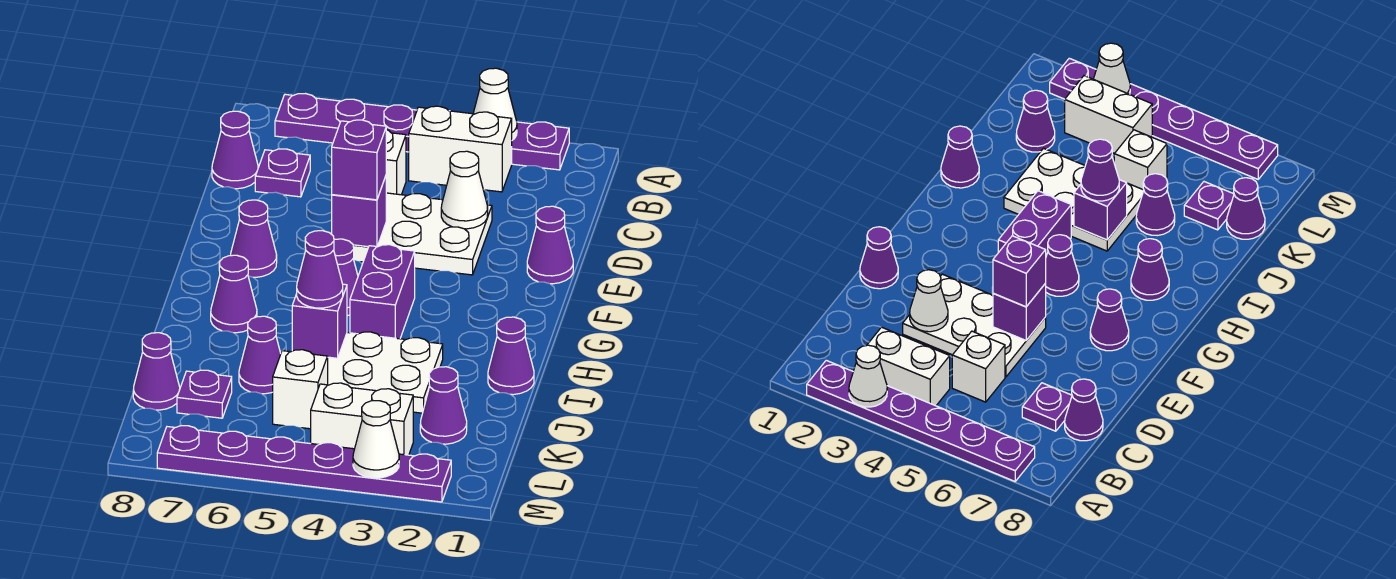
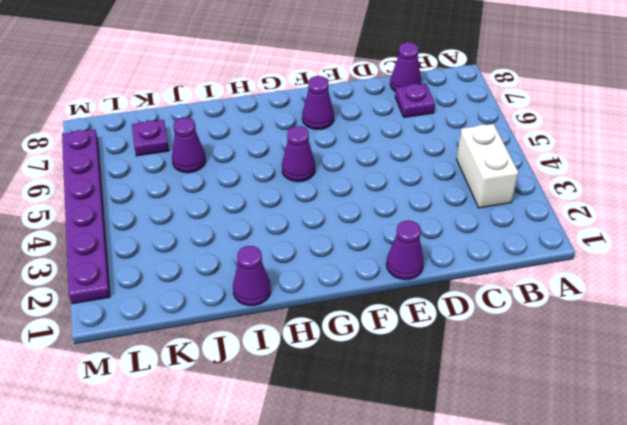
none -> purple plate A2:A7 level 1
none -> white brick C5 level 1
none -> white plate D3:E5 level 1

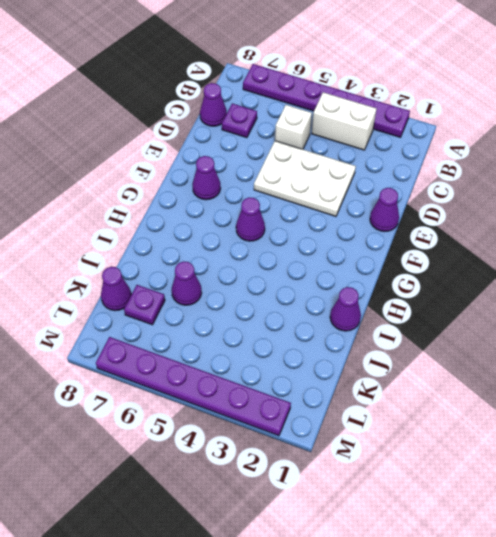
none -> purple brick G4:H4 level 1
none -> purple cone H7 level 1
none -> white plate I3:J5 level 1

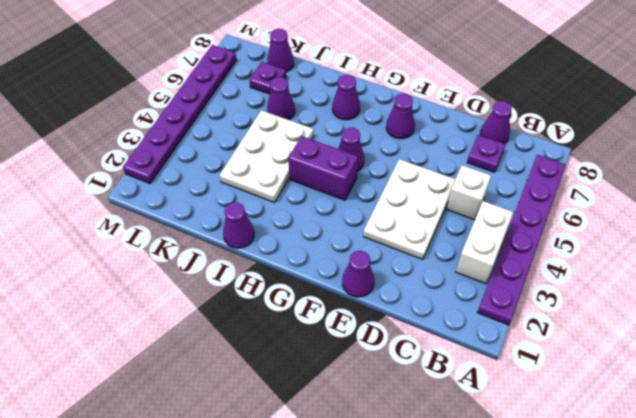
none -> purple cone K2 level 1
none -> white brick K5 level 1
none -> white brick L3:L4 level 1

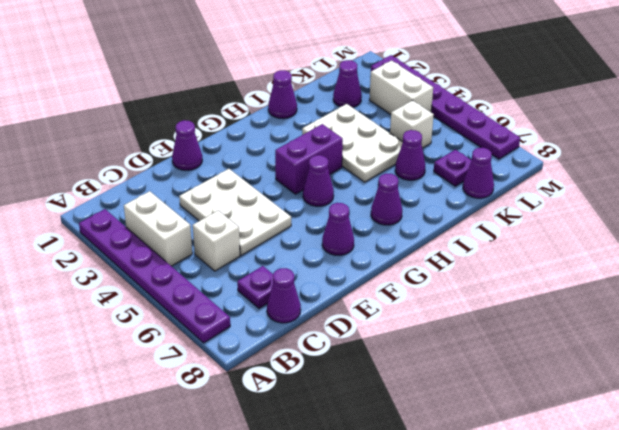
none -> white cone A3 level 2
none -> white cone D3 level 2
none -> purple brick E5 level 2

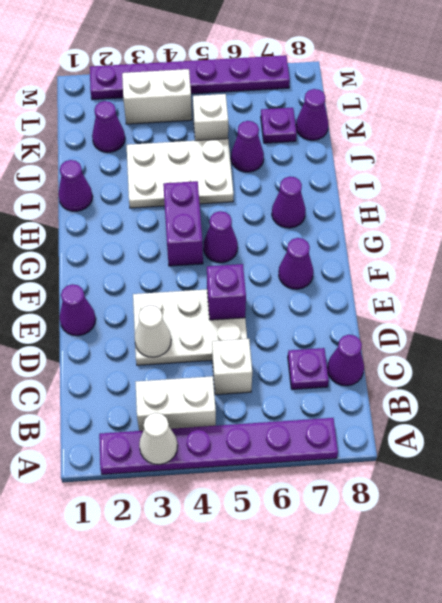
none -> purple brick I5 level 2
none -> white cone M3 level 2
none -> purple brick E5 level 3

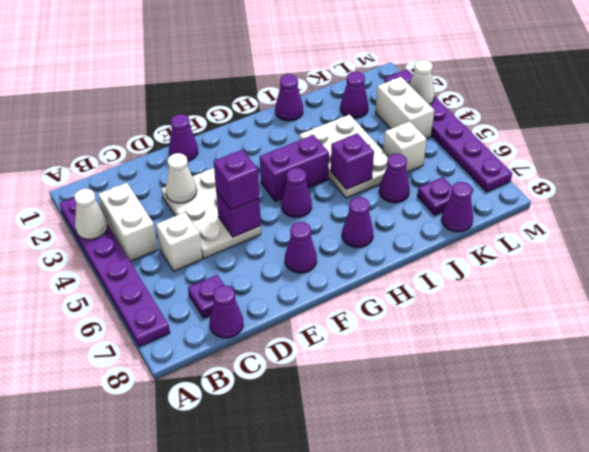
none -> purple cone I5 level 3

